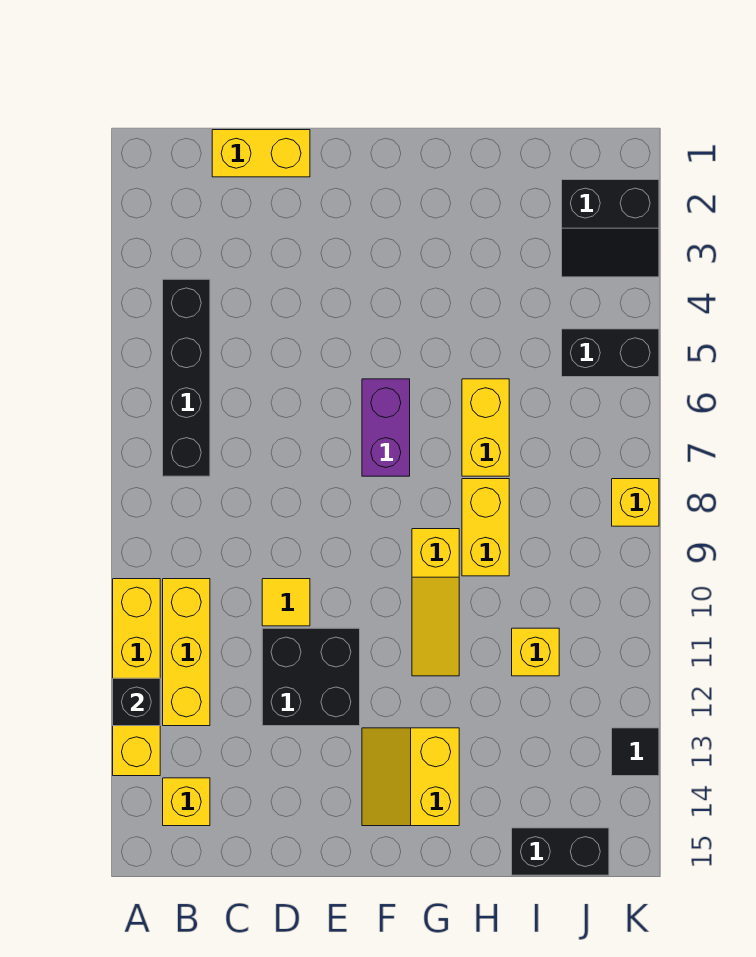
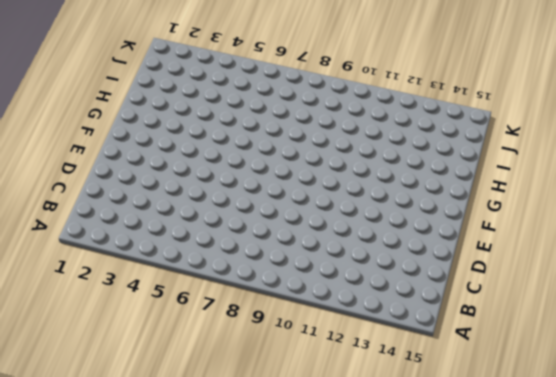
none -> yellow brick A10:A13 level 1
none -> black brick B4:B7 level 1
none -> yellow brick B10:B12 level 1

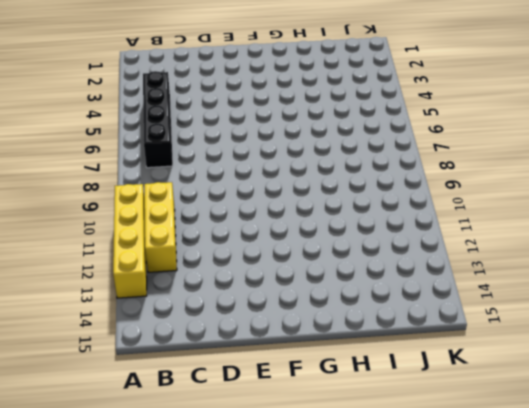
none -> yellow brick B14 level 1
none -> yellow brick C1:D1 level 1
none -> yellow tile D10 level 1

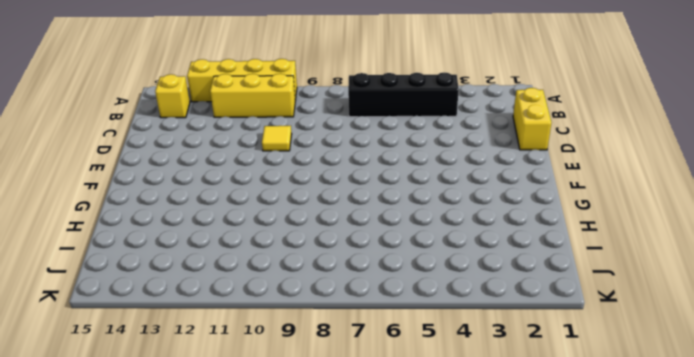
none -> black brick D11:E12 level 1
none -> purple brick F6:F7 level 1
none -> yellow slope F13:G14 level 1 top G

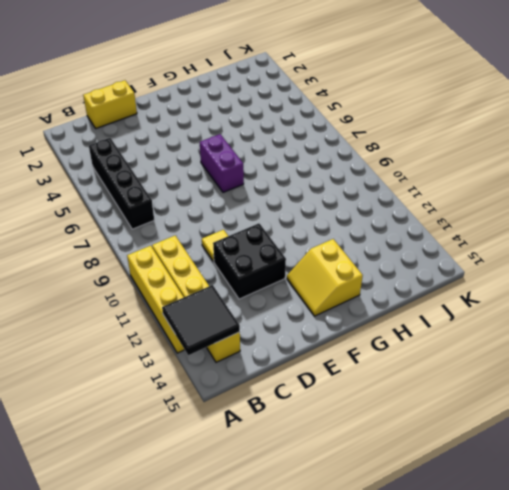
black tile A13:B14 level 2 -> none
none -> yellow slope G9:G11 level 1 top 9
none -> yellow brick H6:H7 level 1
none -> yellow brick H8:H9 level 1

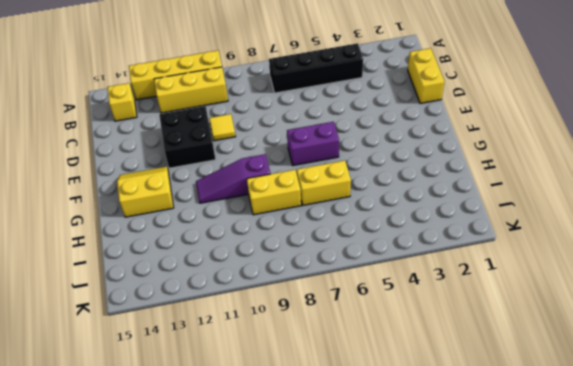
purple slope G9:G11 level 1 top 9 -> yellow slope G9:G11 level 1 top 9
none -> yellow brick I11 level 1
none -> black brick I15:J15 level 1
none -> black slope J2:K3 level 1 top 2

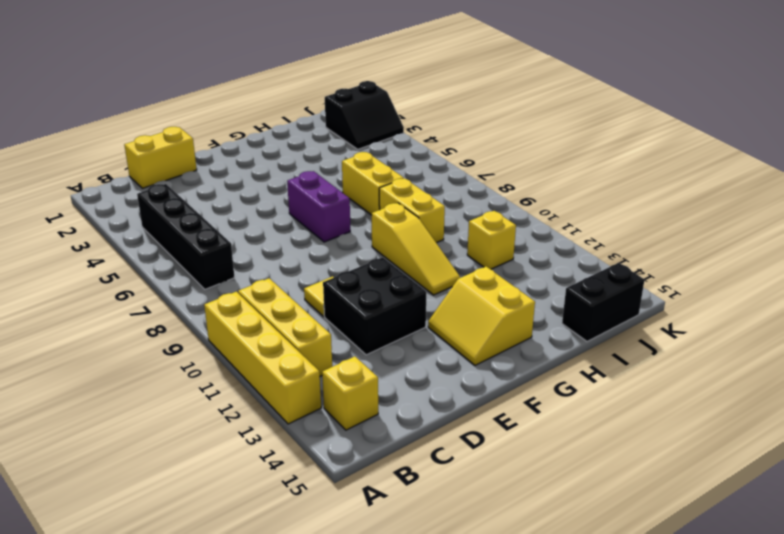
none -> black brick J5:K5 level 1
none -> yellow brick K8 level 1
none -> black tile K13 level 1

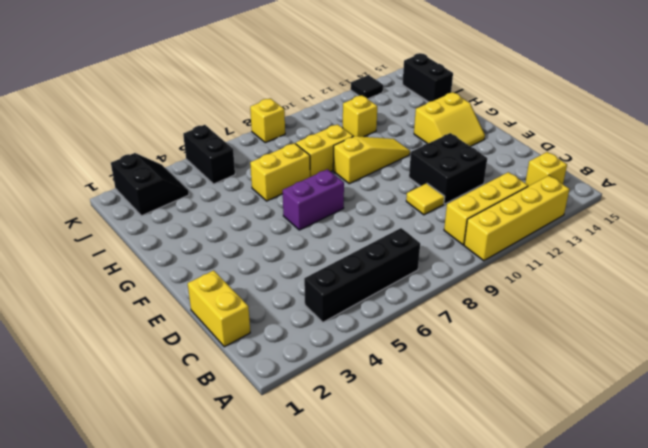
none -> black brick A12 level 2

